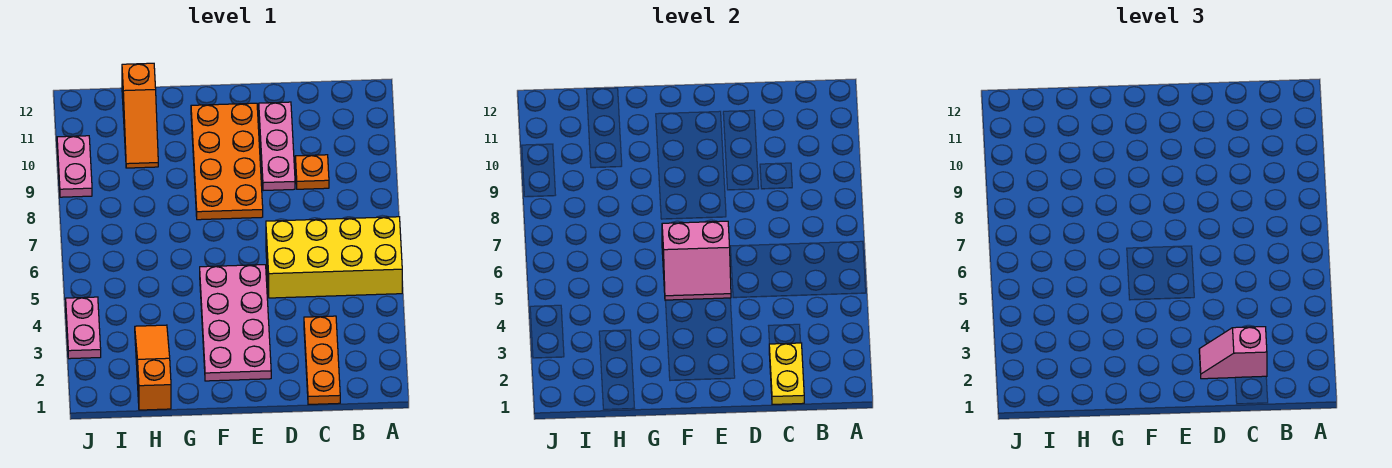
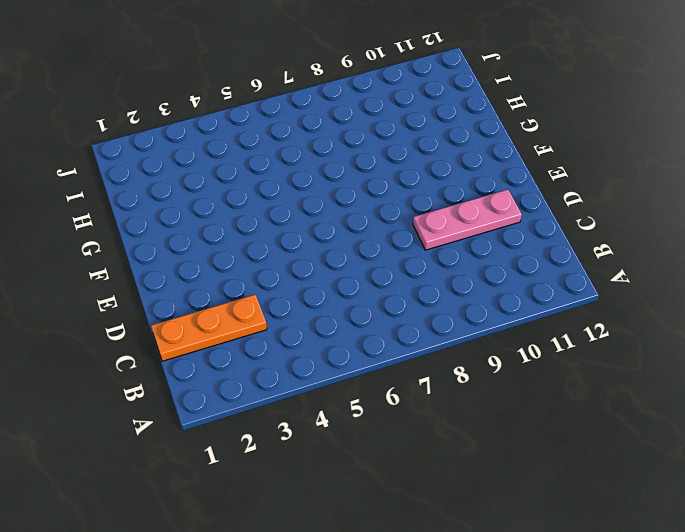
none -> yellow brick A5:D6 level 1
none -> orange plate C9 level 1
none -> pink plate E2:F5 level 1

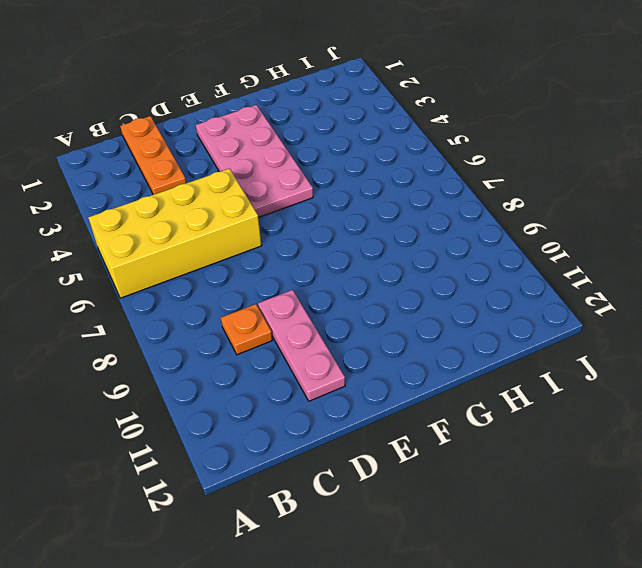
none -> orange plate E8:F11 level 1
none -> orange slope H1:H3 level 1 top 1
none -> orange slope H10:H12 level 1 top 12

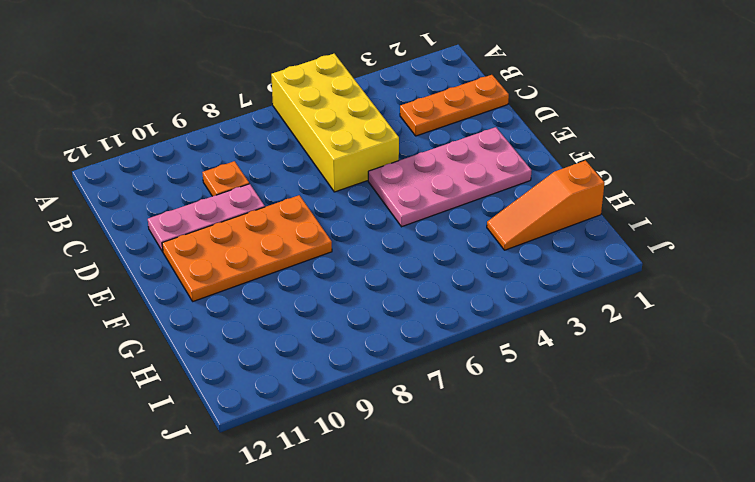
none -> orange slope H10:H12 level 1 top 12
none -> pink plate J3:J4 level 1
none -> pink plate J9:J10 level 1

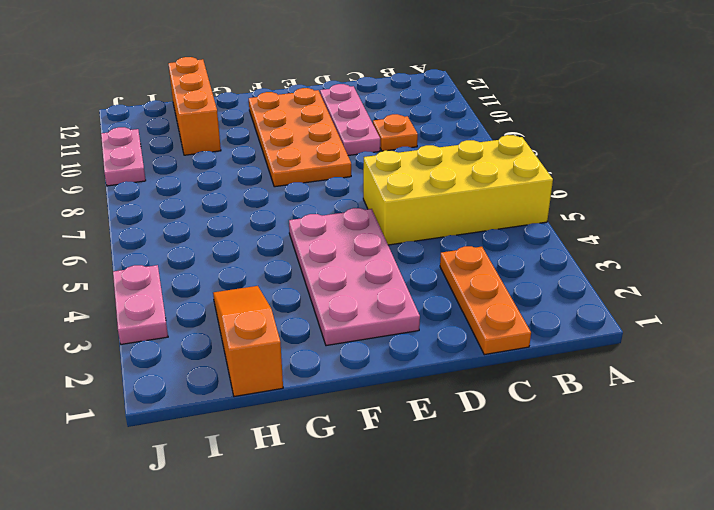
orange brick H10:H12 level 1 -> orange slope H10:H12 level 1 top 12
none -> yellow plate C1:C2 level 2
none -> pink slope E5:F6 level 2 top 6
none -> pink slope C2:D2 level 3 top C

